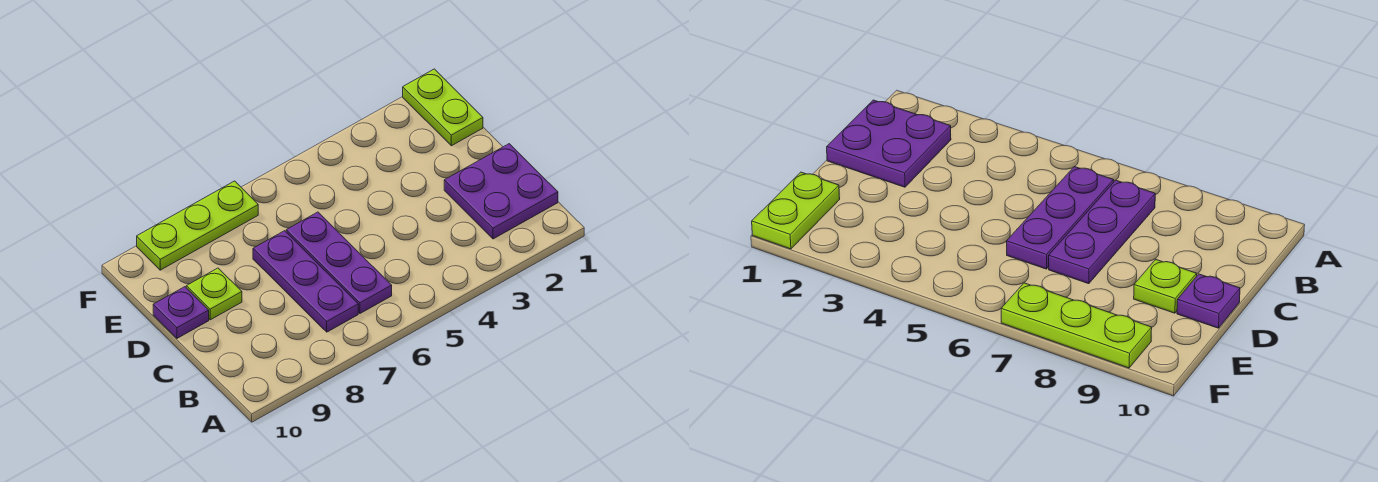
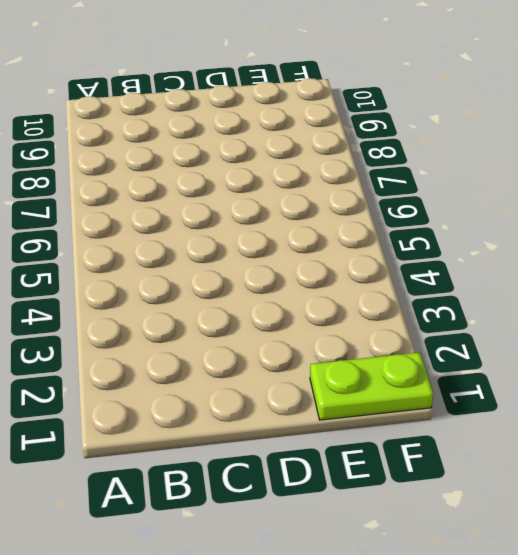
none -> purple plate B1:C2 level 1
none -> purple plate B6:D6 level 1

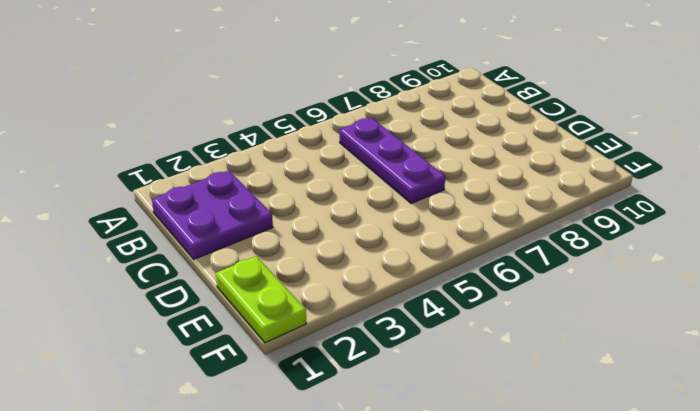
none -> purple plate B7:D7 level 1
none -> lime plate D9 level 1

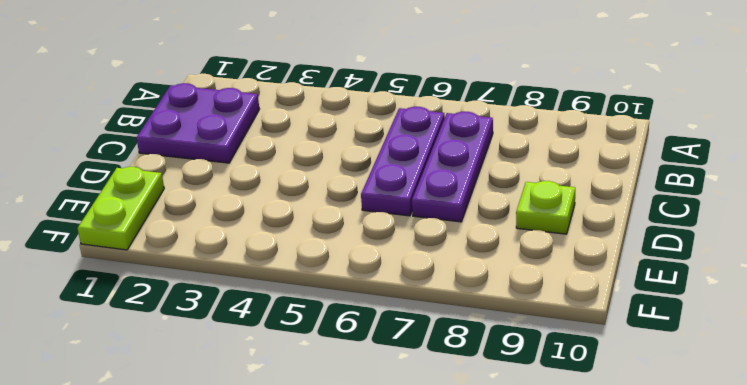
none -> purple plate D10 level 1
none -> lime plate F7:F9 level 1

